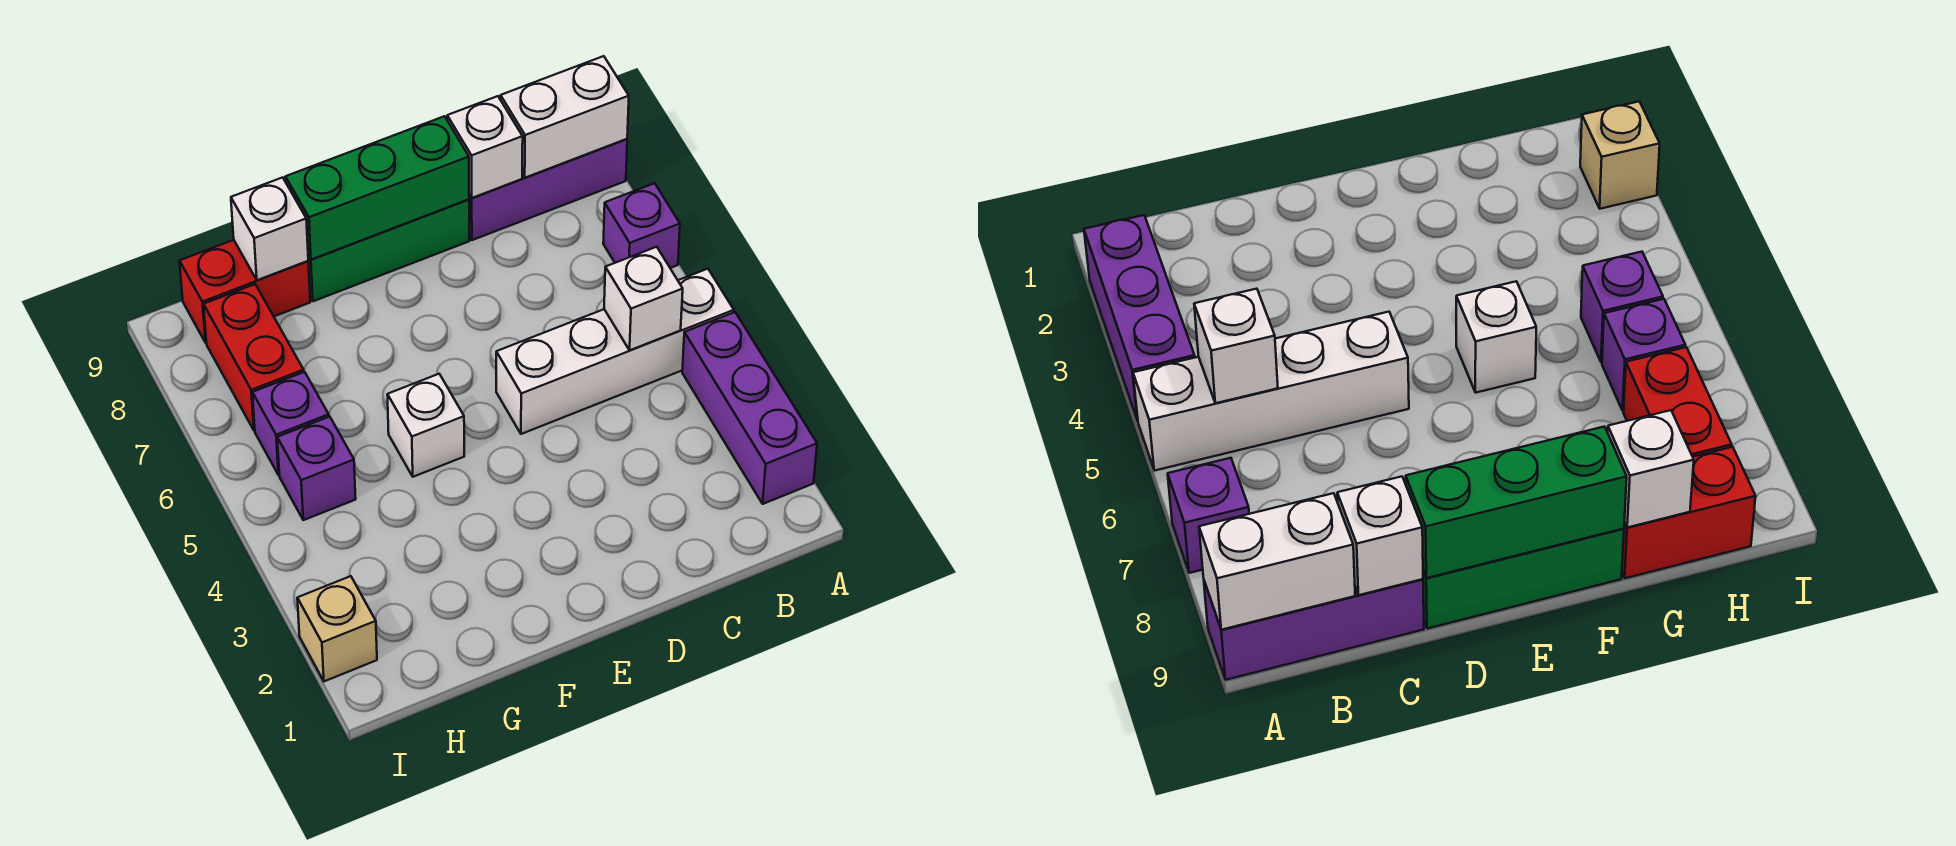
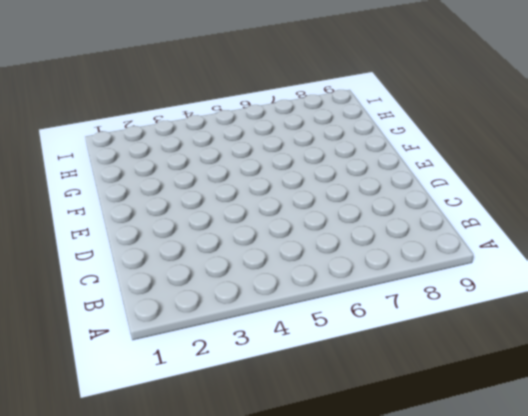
none -> purple brick A2:A4 level 1
none -> white brick A5:D5 level 1
none -> purple brick A7 level 1

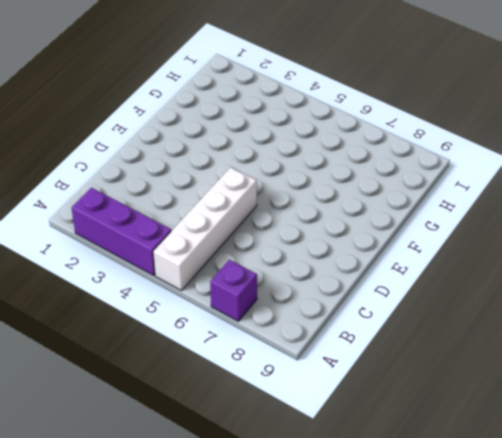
none -> purple brick A9:C9 level 1
none -> green brick D9:F9 level 1
none -> white brick F5 level 1

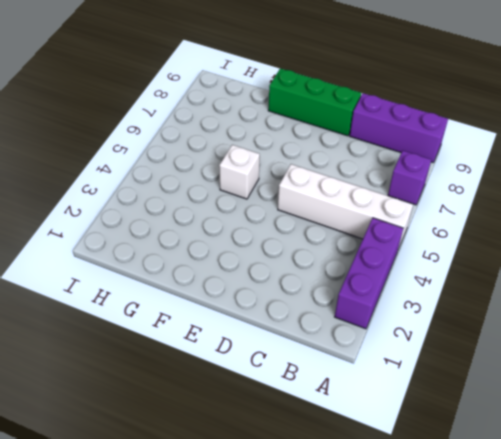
none -> red brick G9:H9 level 1
none -> purple brick H5 level 1
none -> purple brick H6 level 1

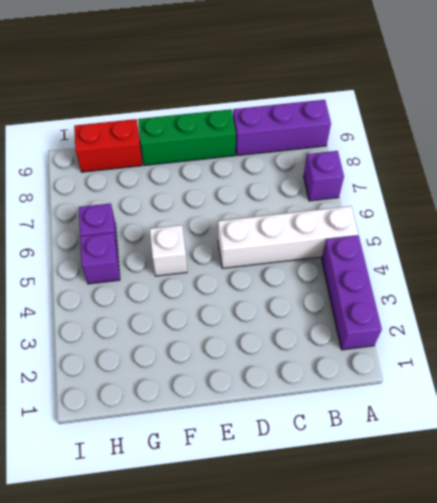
none -> red brick H7:H8 level 1
none -> tan brick I2 level 1
none -> white brick A9:B9 level 2

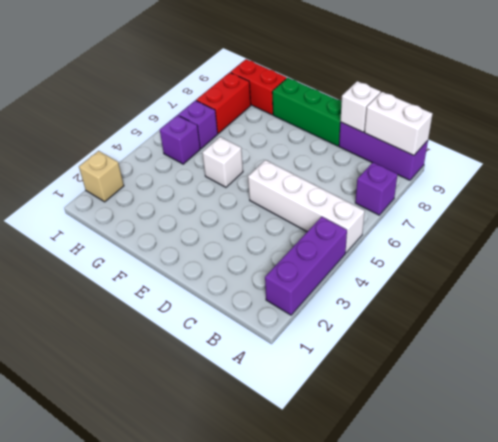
none -> white brick B5 level 2
none -> green brick D9:F9 level 2
none -> white brick G9 level 2

